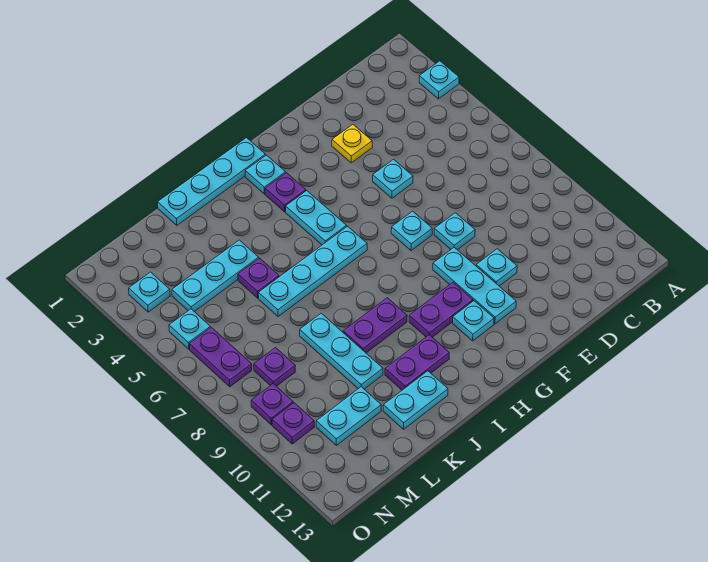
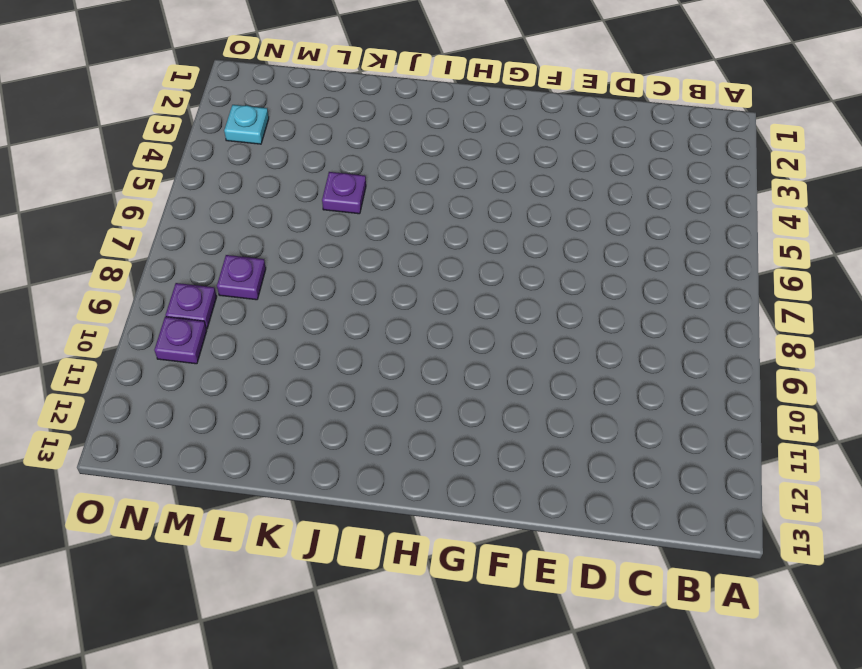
none -> cyan plate A3 level 1
none -> yellow plate E3 level 1
none -> cyan plate E5 level 1

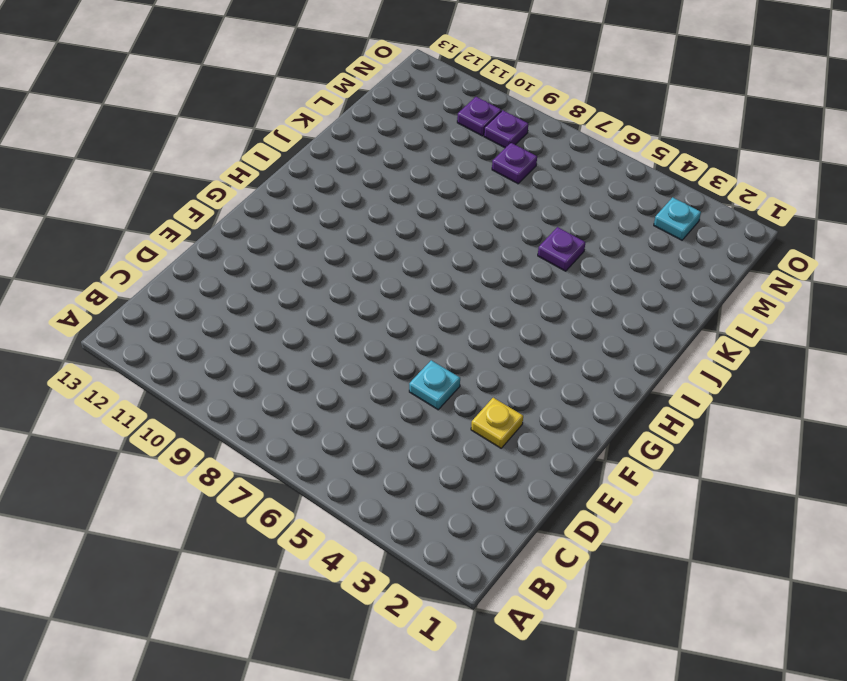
none -> cyan plate A3 level 1
none -> cyan plate E8 level 1
none -> cyan plate E10 level 1

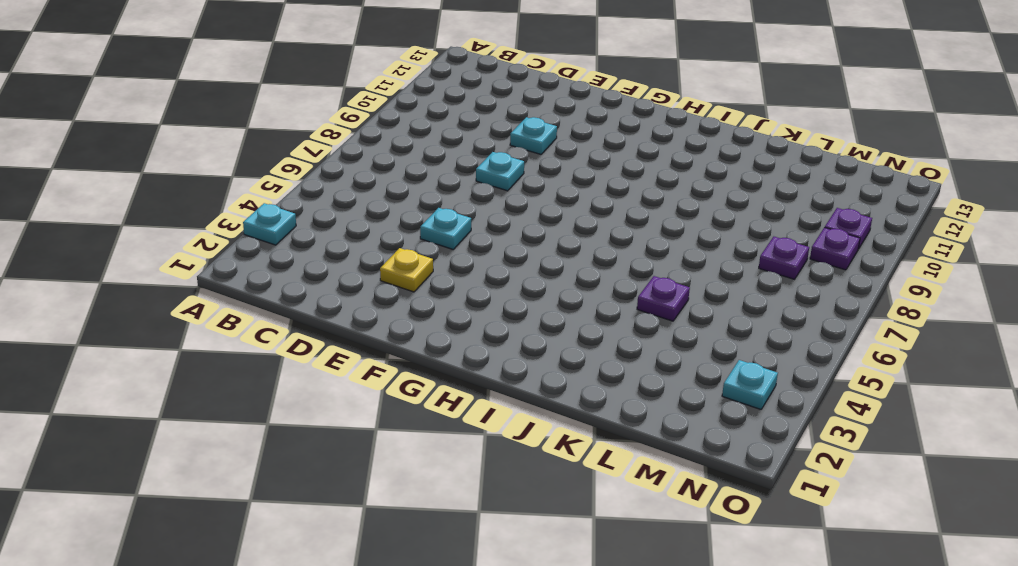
none -> cyan plate F7 level 1
none -> cyan plate F9:F11 level 1
none -> purple plate G10:H10 level 1

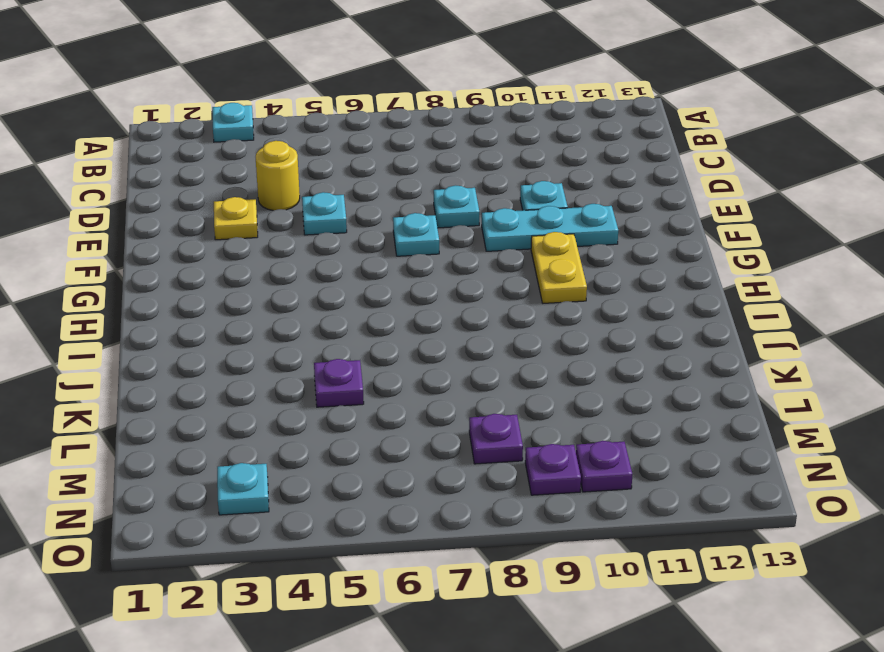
yellow round brick D4 level 1 -> none
yellow plate G10:H10 level 1 -> purple plate G10:H10 level 1
none -> cyan plate G11 level 1
none -> cyan plate H1:K1 level 1
none -> cyan plate H2 level 1

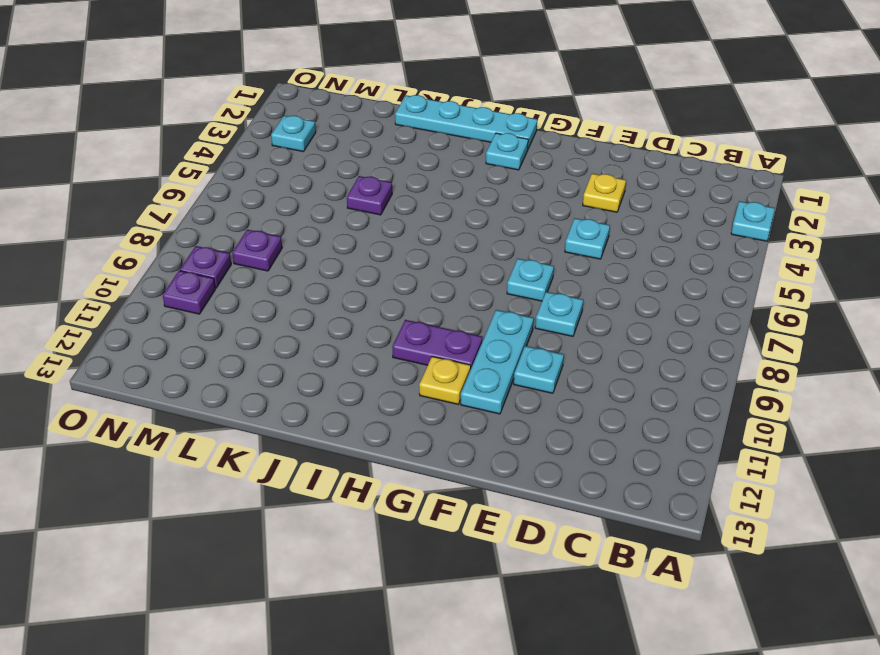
yellow plate G11 level 1 -> cyan plate G11 level 1
none -> purple plate H3 level 1
none -> cyan plate H4:H5 level 1
none -> cyan plate H6:K6 level 1

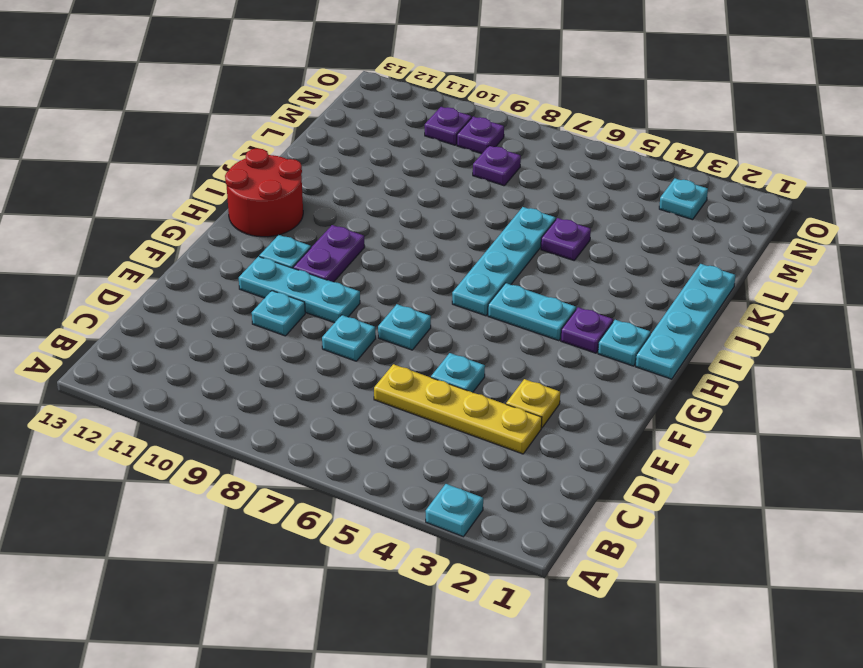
yellow plate D3:D6 level 1 -> none
red round brick H12:I13 level 1 -> none
none -> purple plate I9:J9 level 1
none -> purple plate I11:J11 level 1
none -> cyan plate J12:K12 level 1

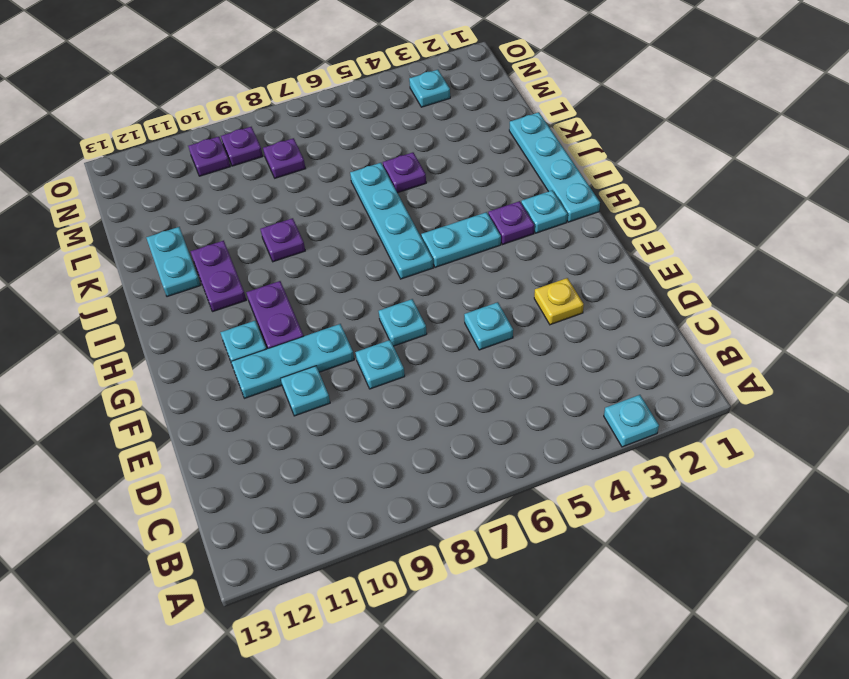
purple plate J9 level 1 -> purple plate I9:J9 level 1
none -> cyan plate K4:M4 level 1
none -> cyan plate K8:K10 level 1
none -> cyan plate L11:M11 level 1

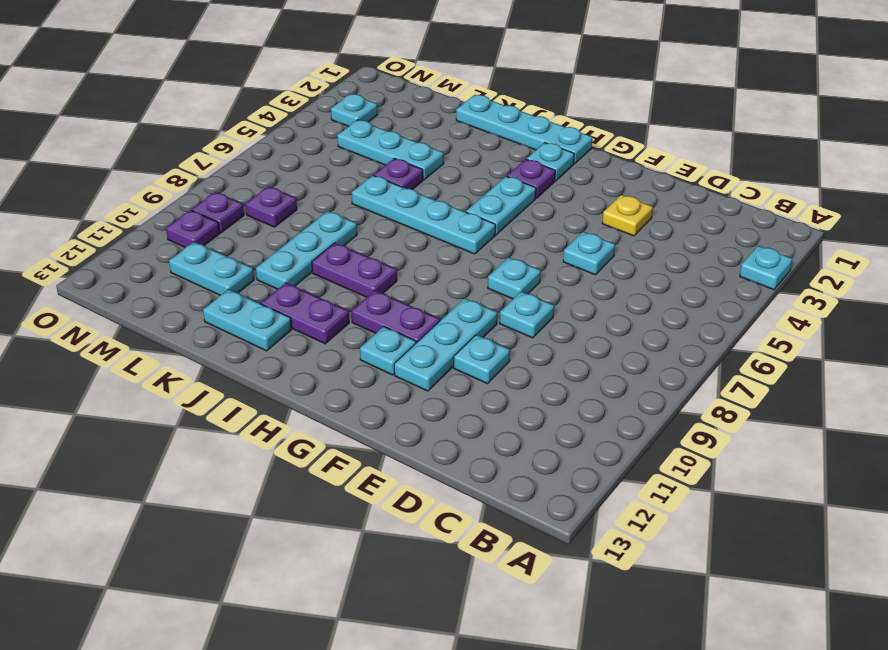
none -> cyan plate N5 level 1
none -> purple plate N6:N7 level 1

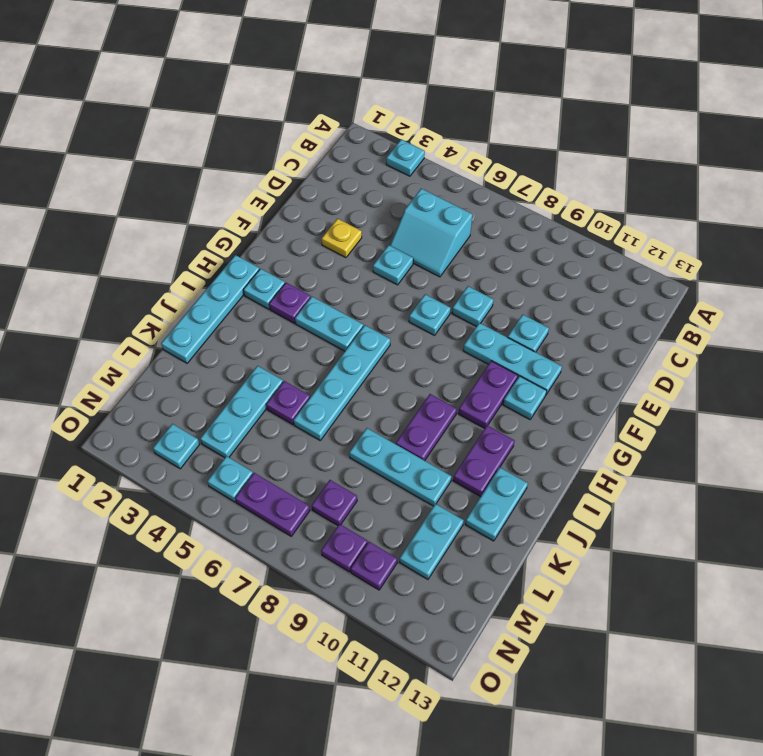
cyan slope C5:D6 level 1 top C -> none

